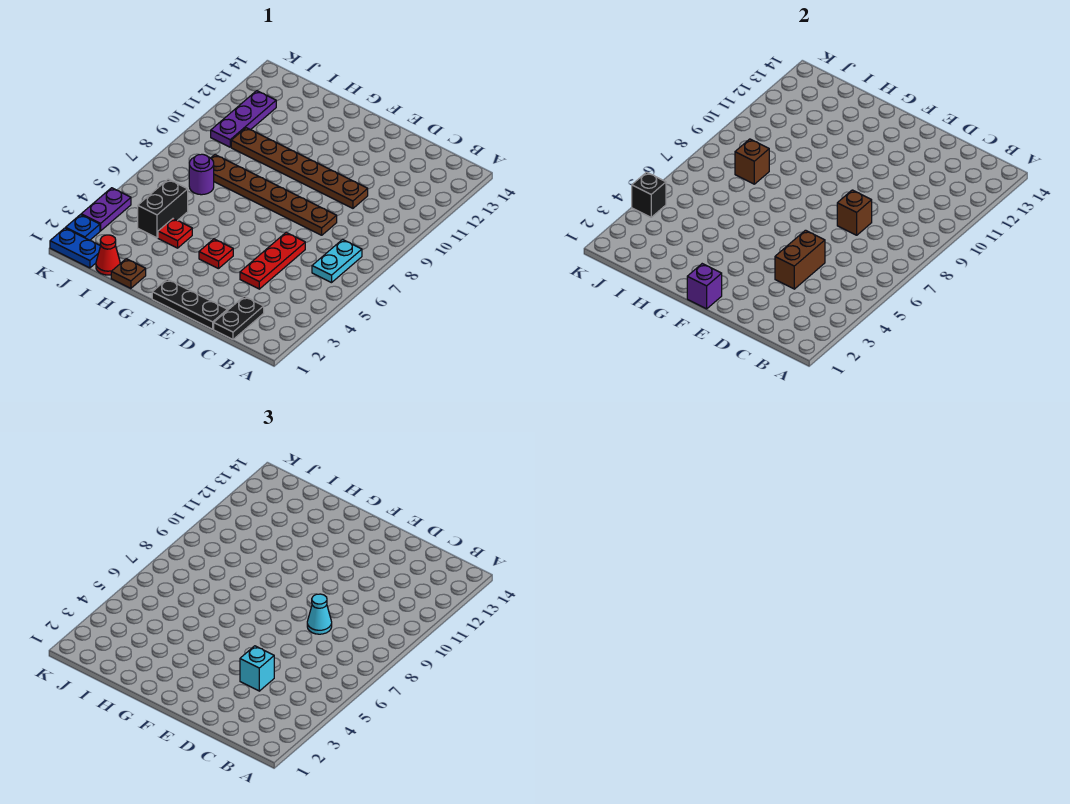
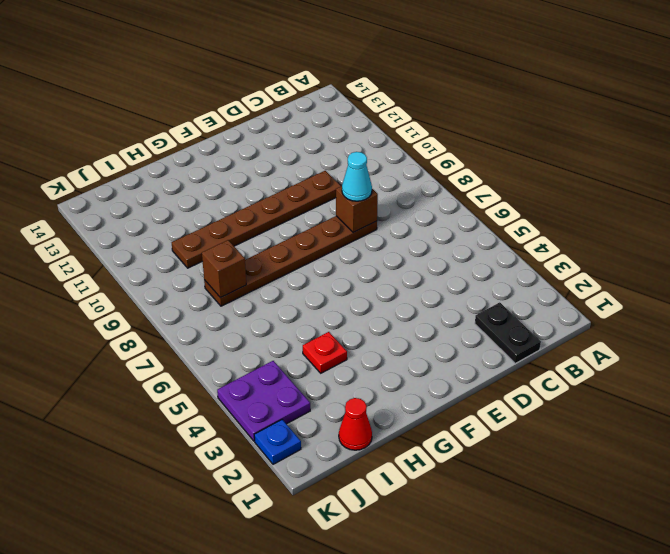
purple plate J3:K4 level 1 -> purple plate K3:K4 level 1
none -> cyan plate B6:B7 level 1
none -> black plate D1:F1 level 1
none -> red plate D4:D6 level 1

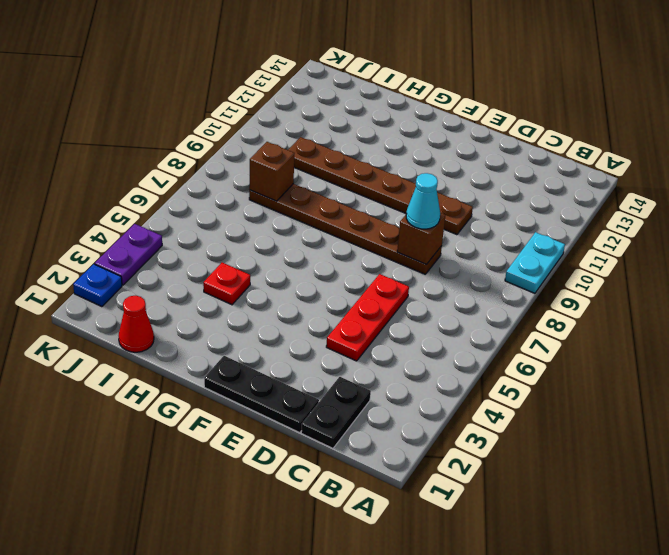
cyan plate A9:A10 level 1 -> cyan plate B6:B7 level 1
none -> red plate F4 level 1
none -> brown plate H1 level 1
none -> black brick I4:I5 level 1

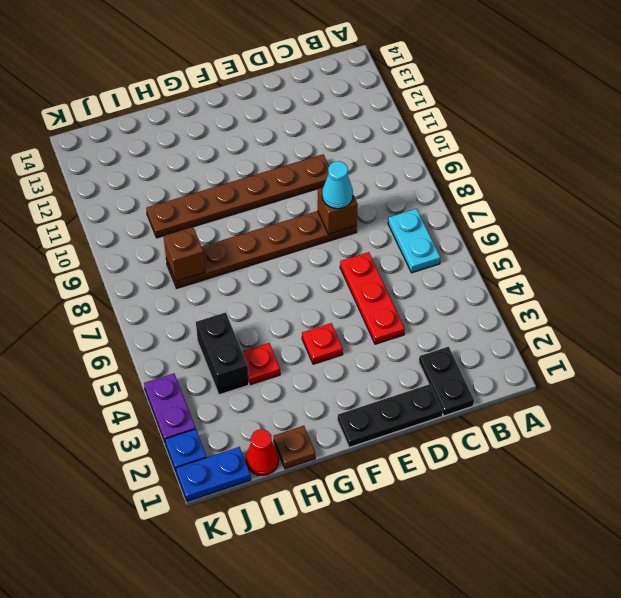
none -> purple round brick I7 level 1
none -> purple plate J10:J12 level 1
none -> brown brick D4:D5 level 2

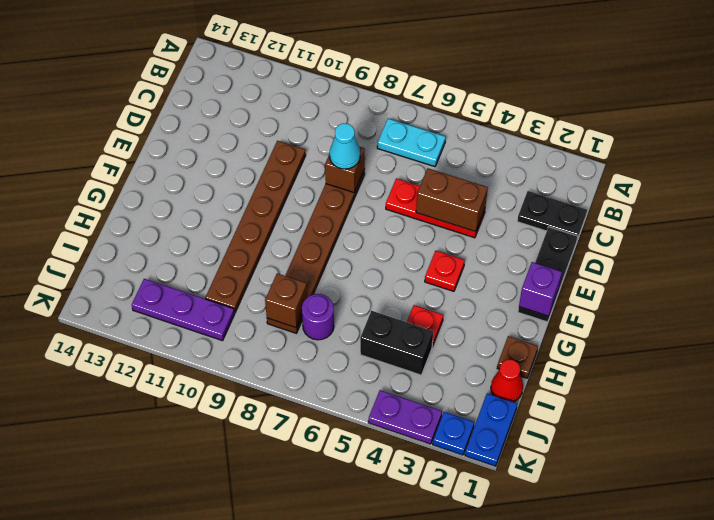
none -> black brick K4 level 2
none -> cyan brick D4 level 3

